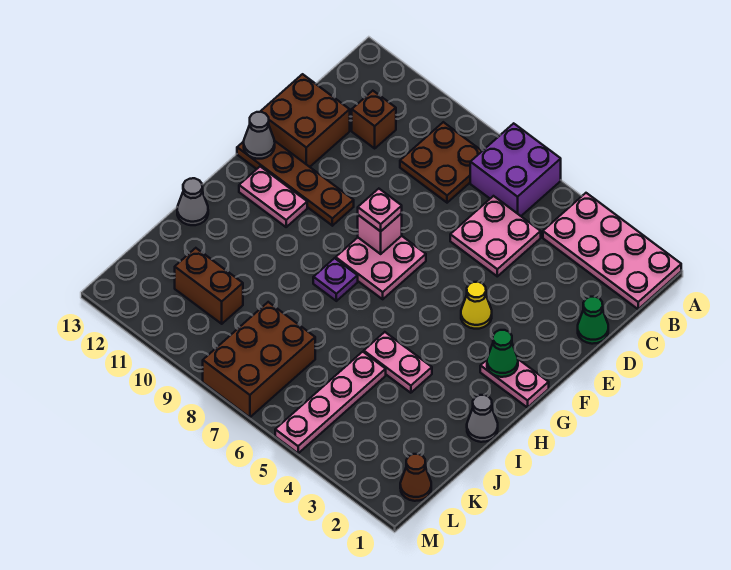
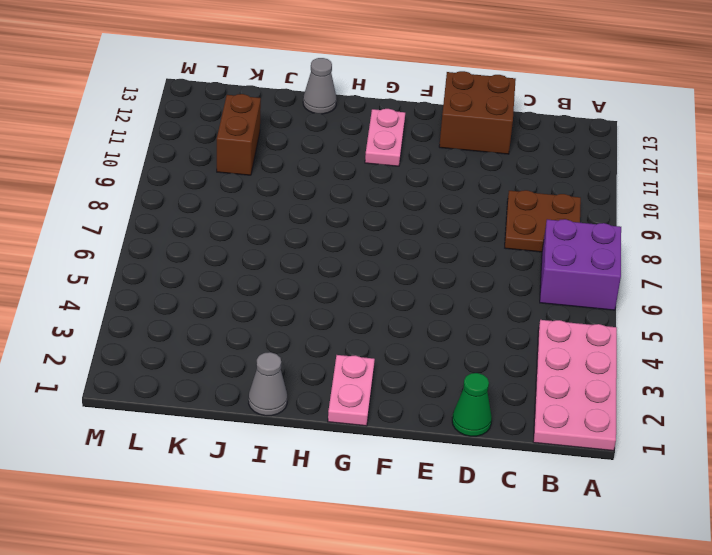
none -> pink plate C5:D6 level 1
none -> brown brick C11 level 1
none -> yellow cone F4 level 1

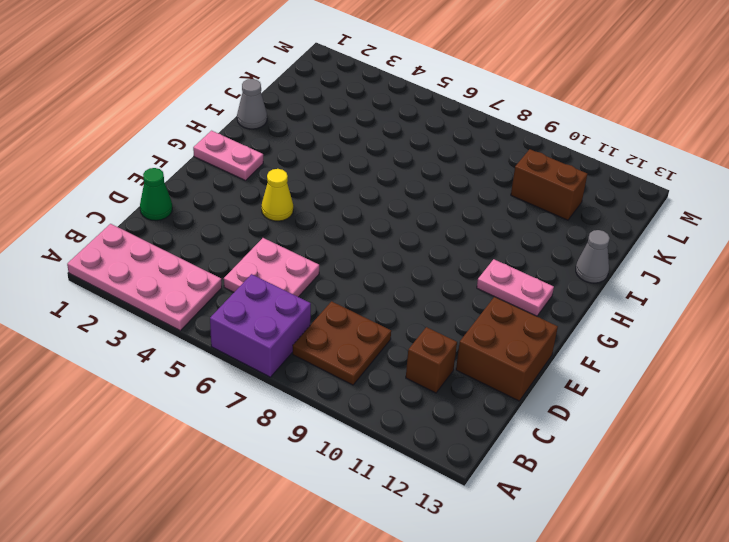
none -> pink plate F7:G8 level 1
none -> brown plate F10:F13 level 1
none -> purple plate H8 level 1

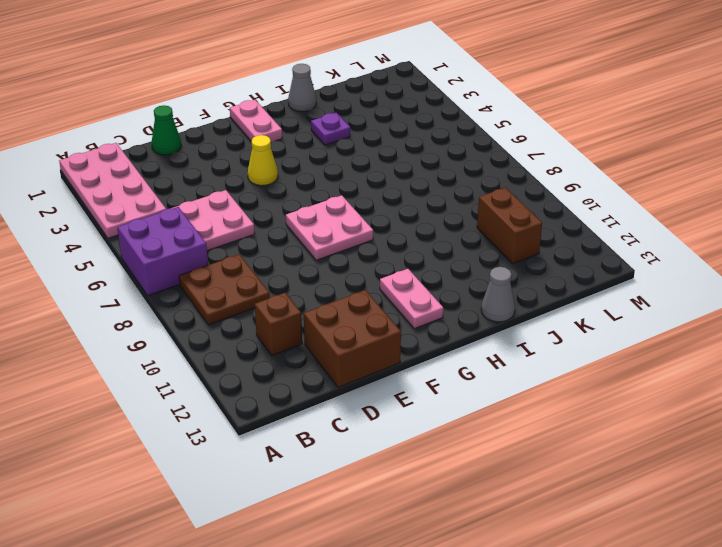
purple plate I3 level 1 -> purple plate H8 level 1
none -> brown plate F10:F13 level 1
none -> pink plate I4:I5 level 1
none -> pink plate J5:M5 level 1

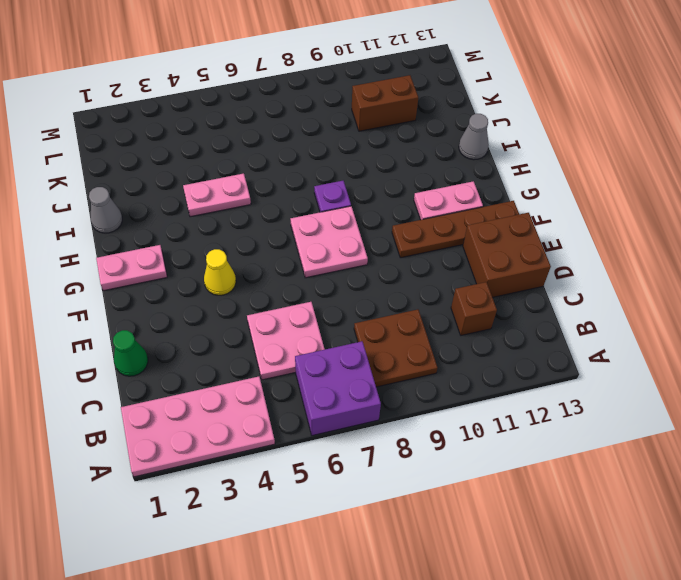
none -> pink plate J5:M5 level 1
none -> brown brick K7:M8 level 1
none -> brown cone L1 level 1

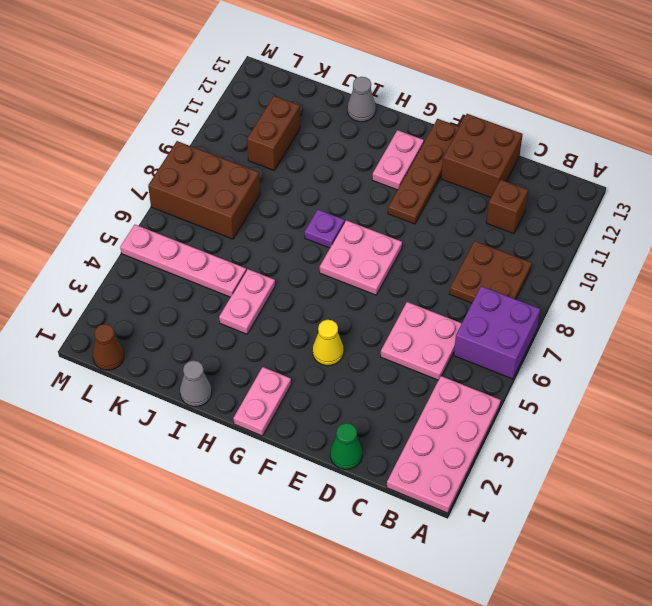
none -> pink brick F8 level 2
none -> grey cone F13 level 2
none -> green cone G2 level 2

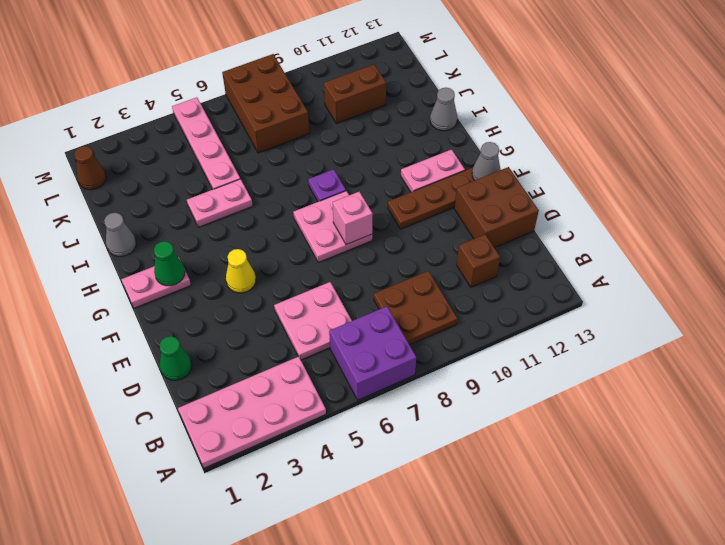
none -> pink plate F8 level 3

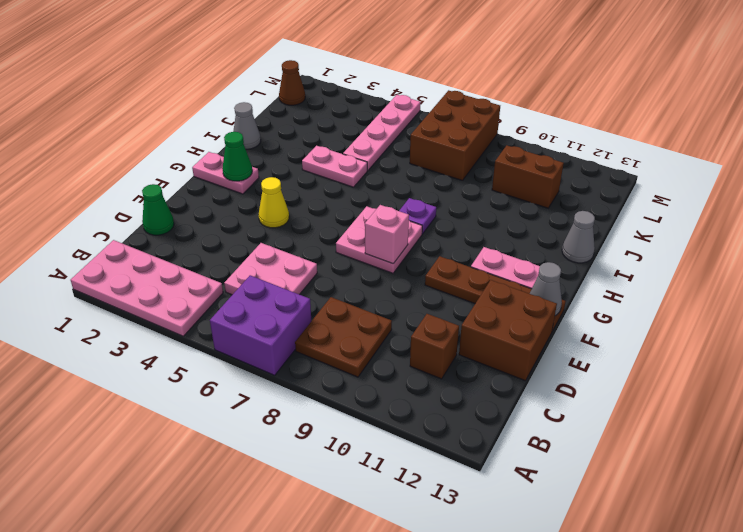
none -> pink plate F8 level 3

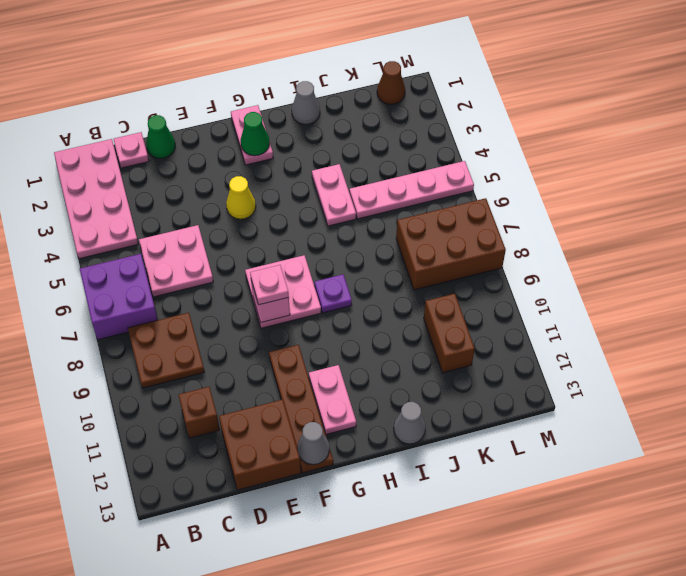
pink plate C1 level 1 -> none

